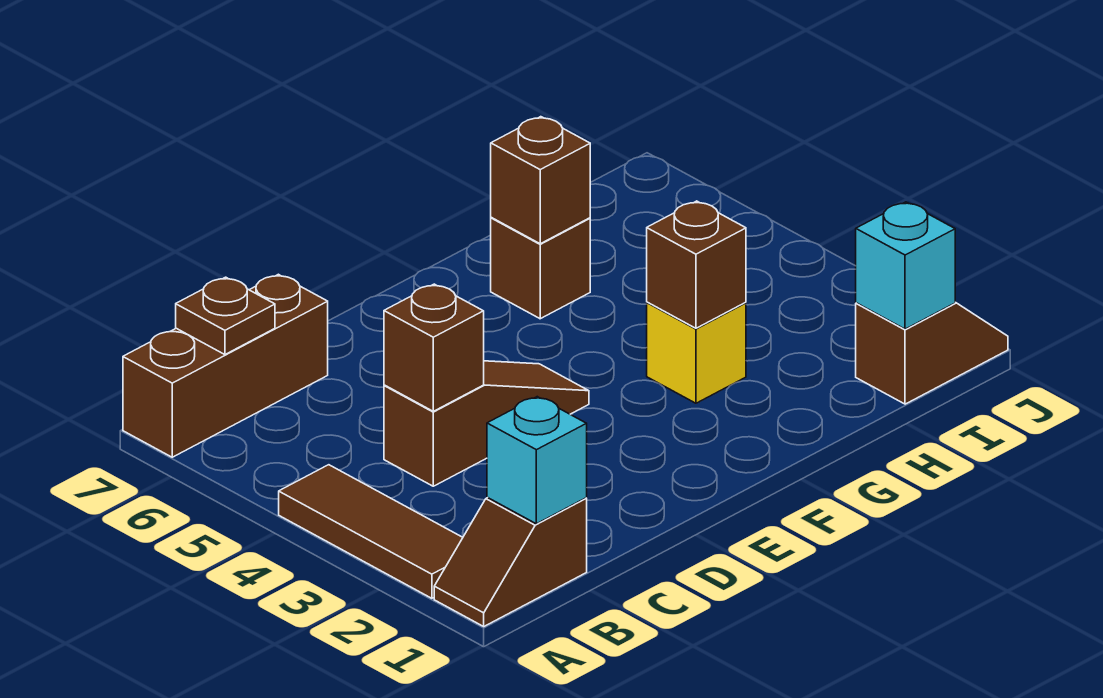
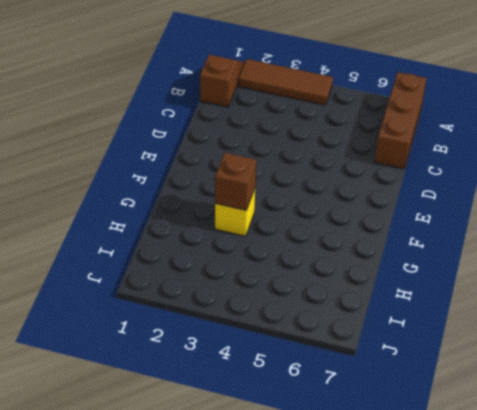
none -> brown slope C4:E4 level 1 top C
none -> brown brick G6 level 1
none -> brown slope I1:J1 level 1 top I

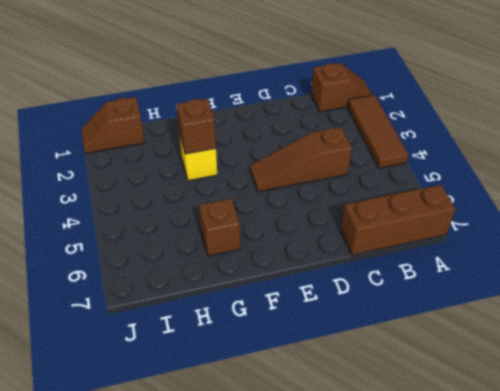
none -> cyan brick B1 level 2
none -> brown plate B7 level 2
none -> brown brick C4 level 2

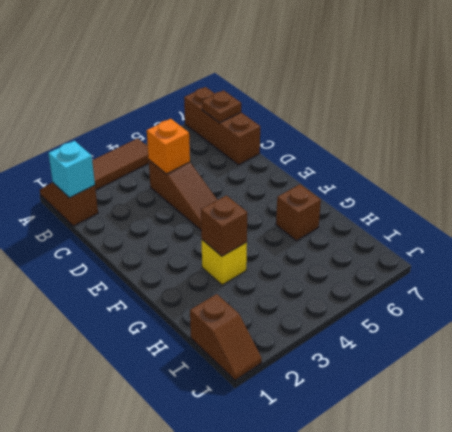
orange brick C4 level 2 -> brown brick C4 level 2
none -> brown brick G6 level 2
none -> cyan brick I1 level 2

